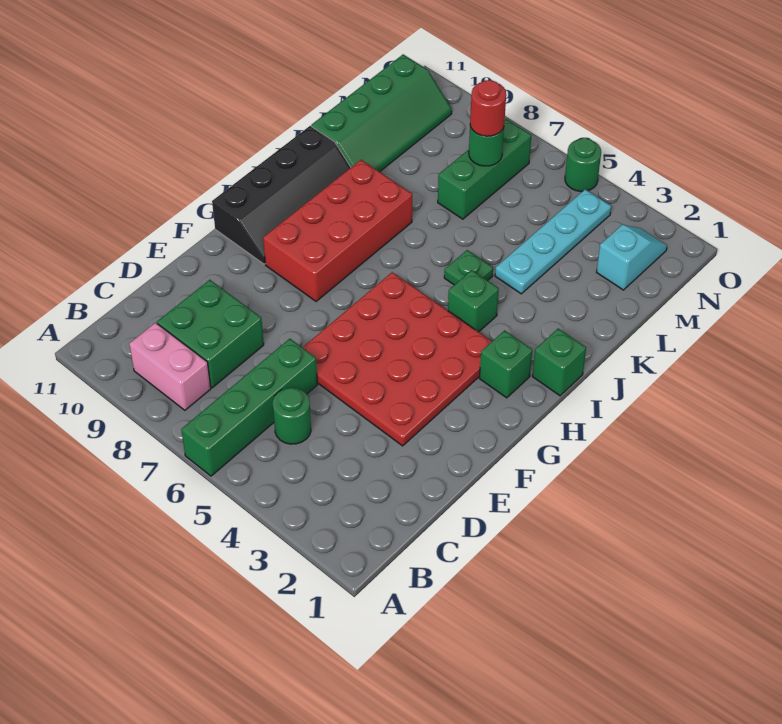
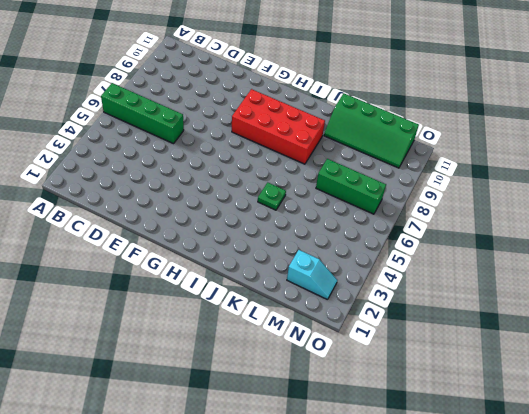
none -> pink brick B8:B9 level 1
none -> green round brick C5 level 1
none -> green brick C8:D9 level 1

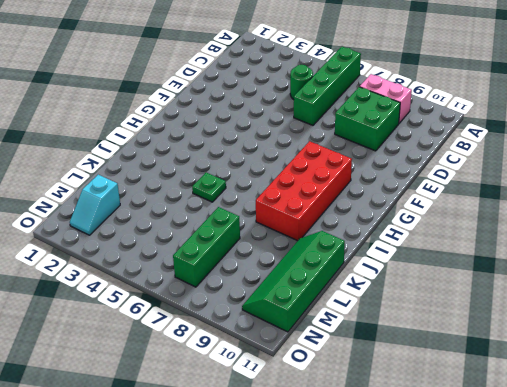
none -> red plate E3:H6 level 1
none -> black slope G10:J11 level 1 top 11
none -> green brick H2 level 1

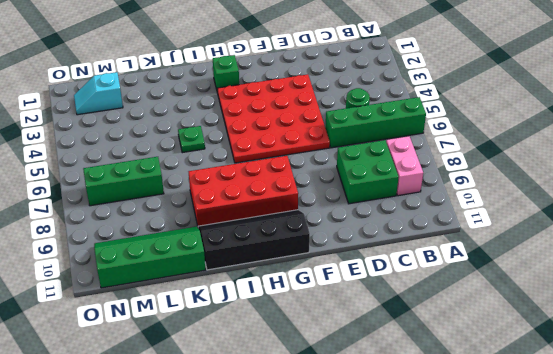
none -> green brick I1 level 1
none -> green brick I4 level 1
none -> cyan plate K4:N4 level 1

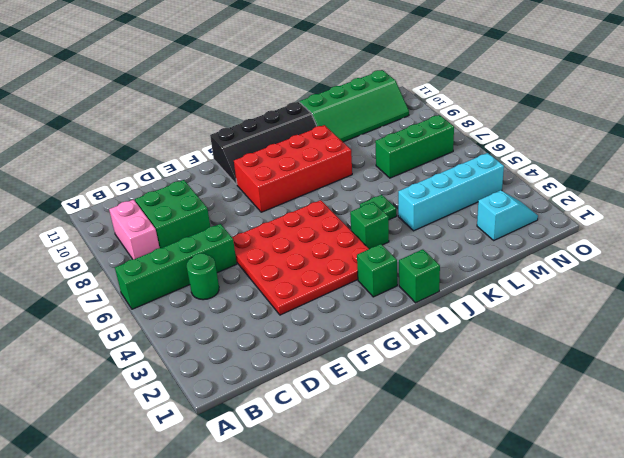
cyan brick K4:N4 level 1 -> cyan plate K4:N4 level 1
none -> green round brick O5 level 1
none -> green round brick M7 level 2
none -> red round brick M7 level 3

